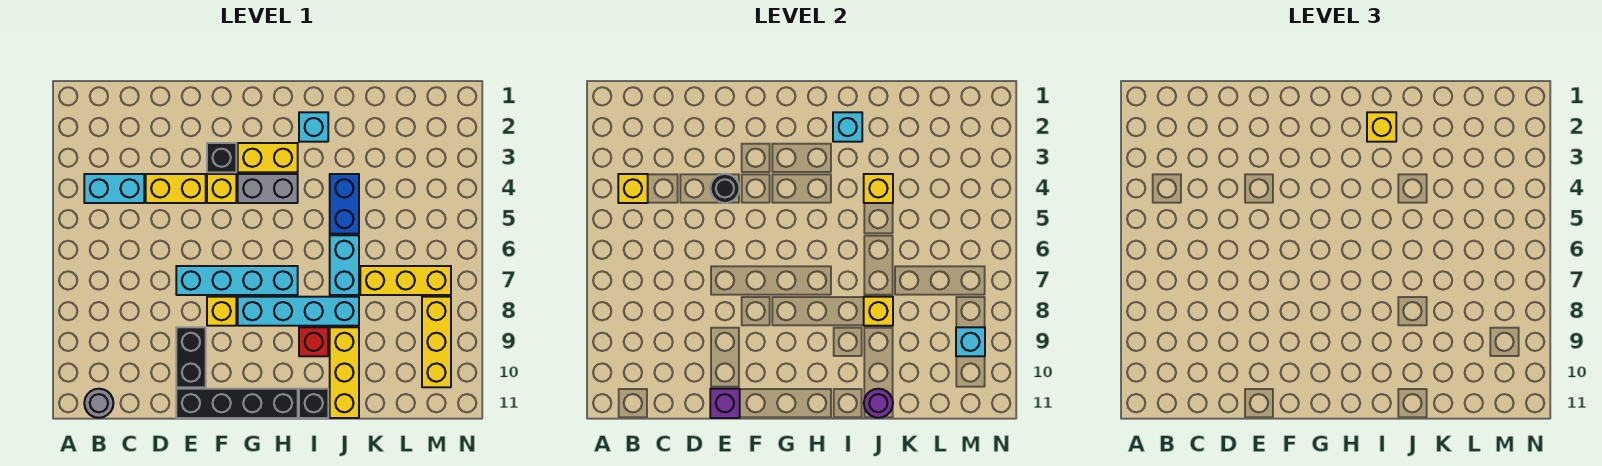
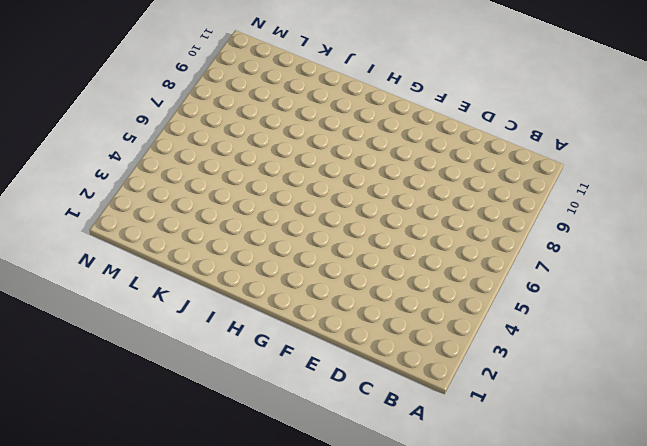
none -> cyan brick B4:C4 level 1
none -> grey round brick B11 level 1
none -> yellow brick D4:E4 level 1

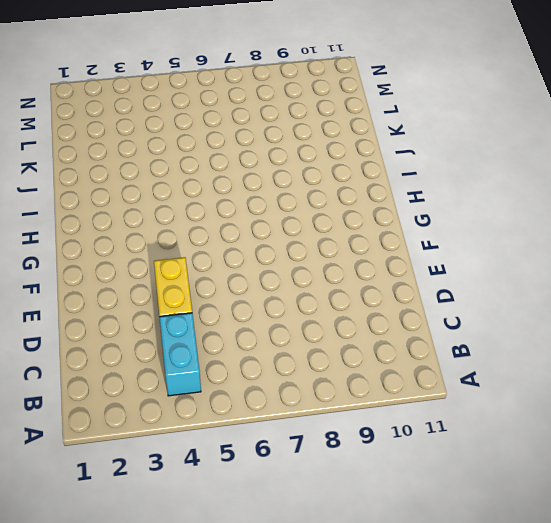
none -> grey round brick B11 level 1
none -> cyan brick E7:H7 level 1
none -> black brick E9:E10 level 1

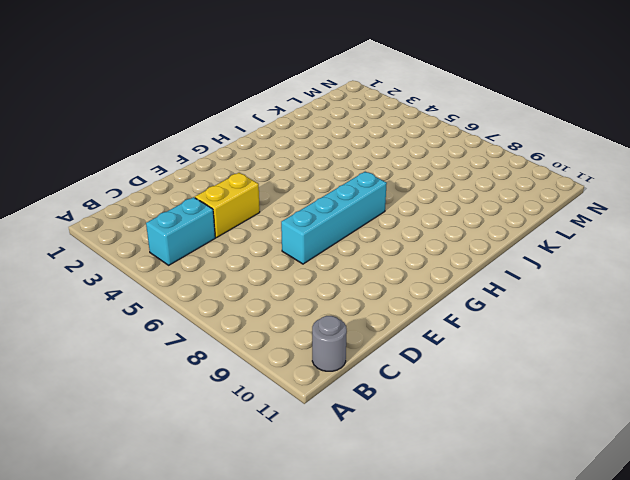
none -> black brick E9:E10 level 1
none -> black brick E11:H11 level 1
none -> black brick F3 level 1

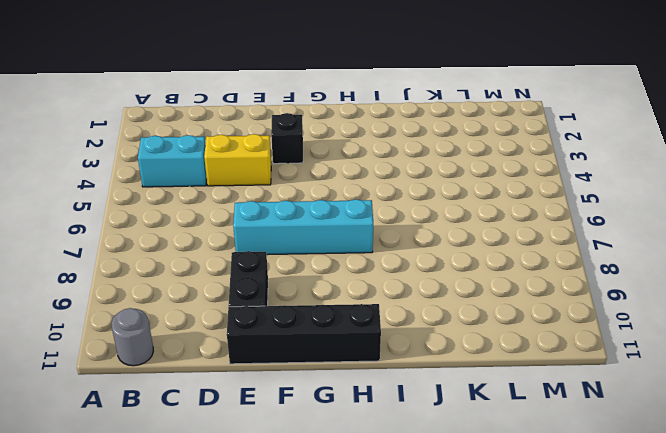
none -> yellow brick F4 level 1
none -> yellow brick F8 level 1
none -> yellow brick G3:H3 level 1

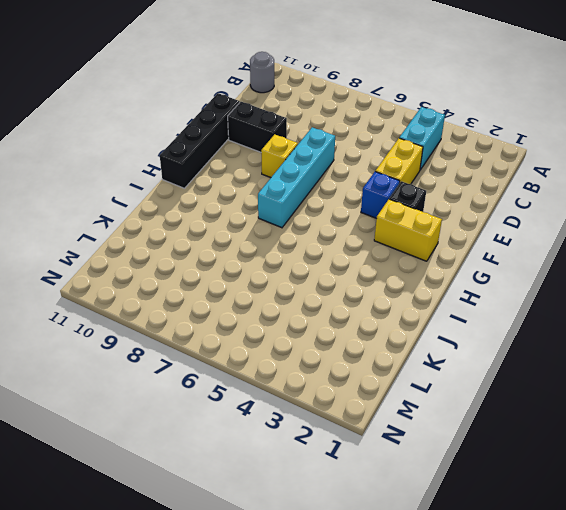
blue brick F4 level 1 -> yellow brick F4 level 1
yellow brick G2:G3 level 1 -> yellow brick G3:H3 level 1
none -> grey brick G4:H4 level 1
none -> cyan brick G8:J8 level 1
none -> cyan brick I2 level 1

